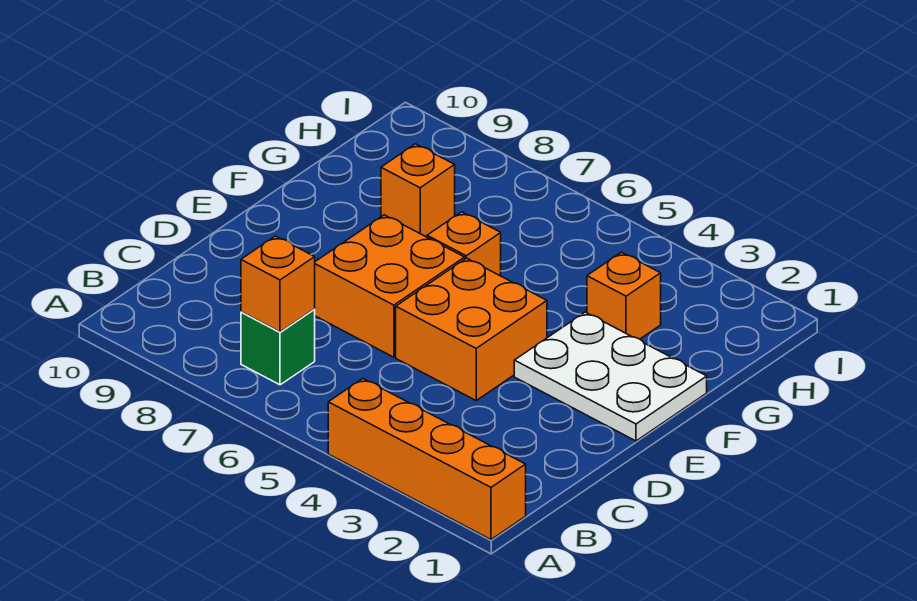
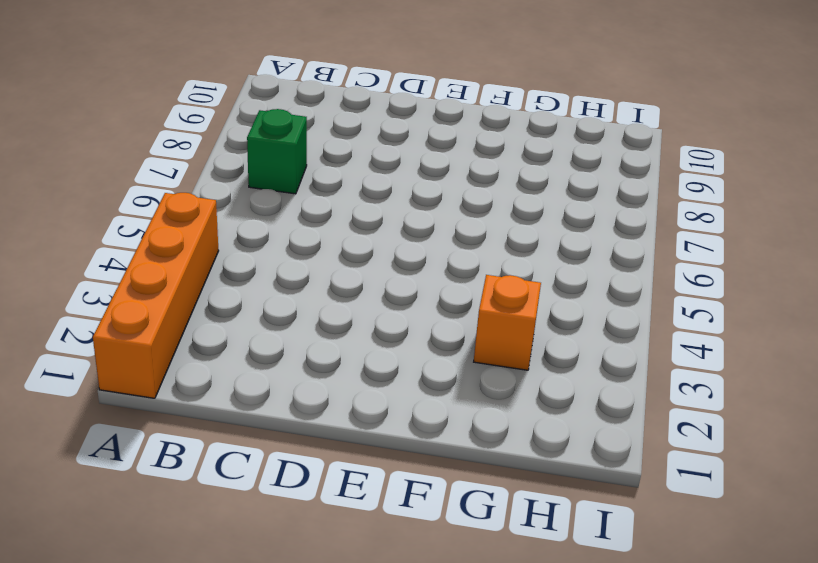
none -> orange brick D4:E5 level 1
none -> orange brick D6:E7 level 1

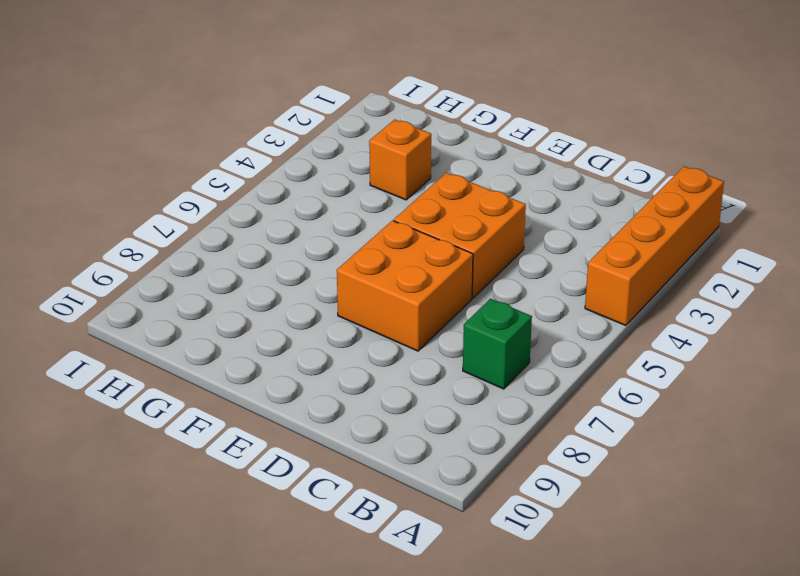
none -> white plate E1:F3 level 1
none -> orange brick F6 level 1

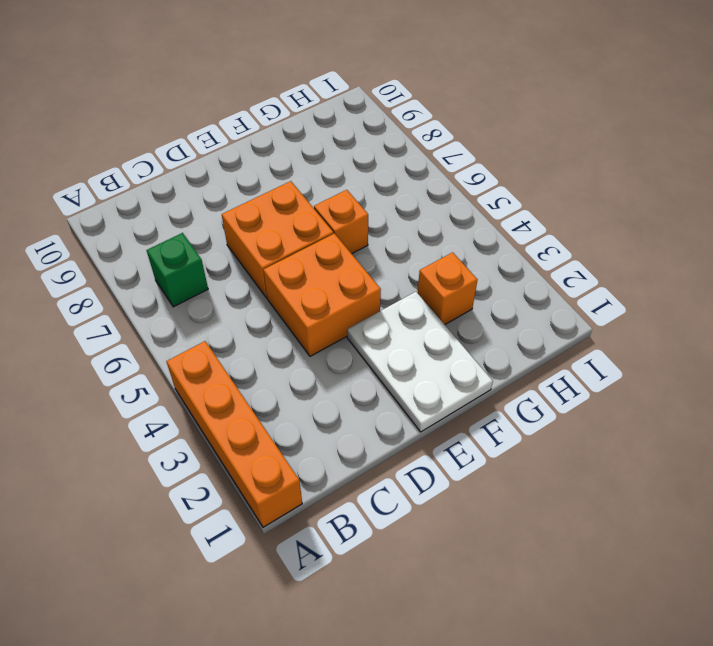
none -> orange brick G8 level 1
none -> orange brick B7 level 2

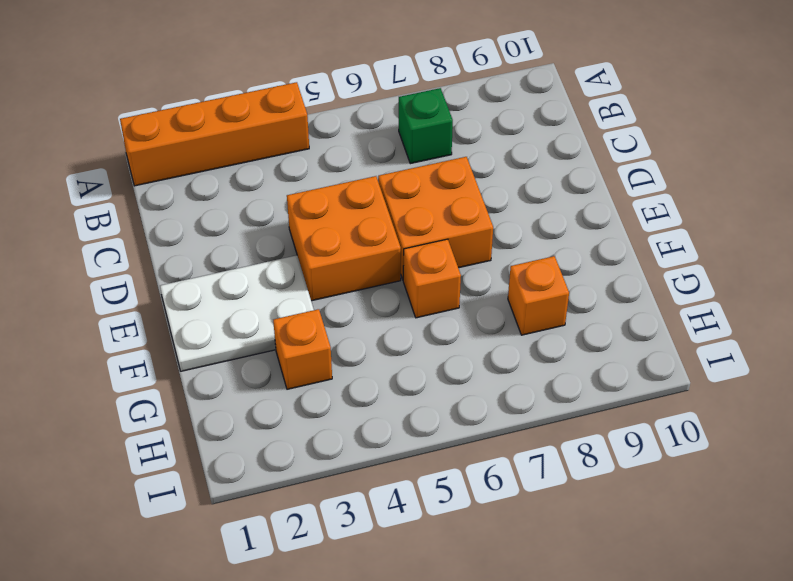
none -> orange brick B7 level 2

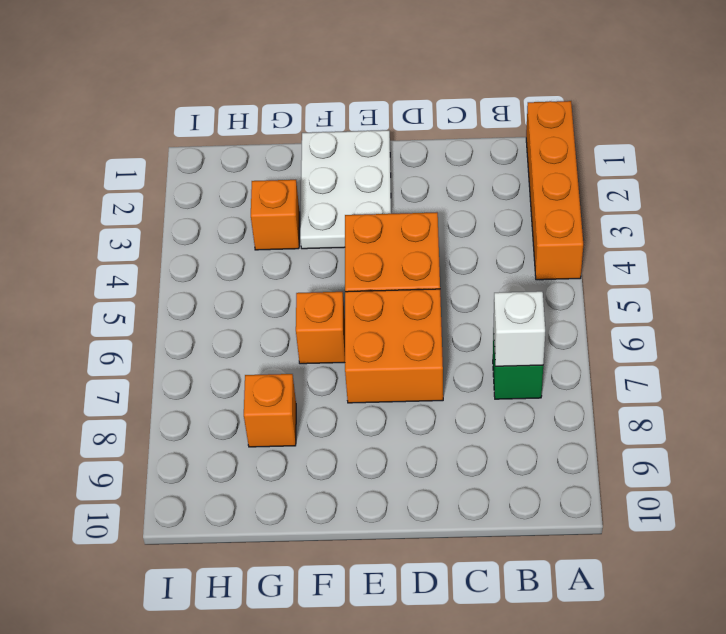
white brick B7 level 2 -> orange brick B7 level 2

